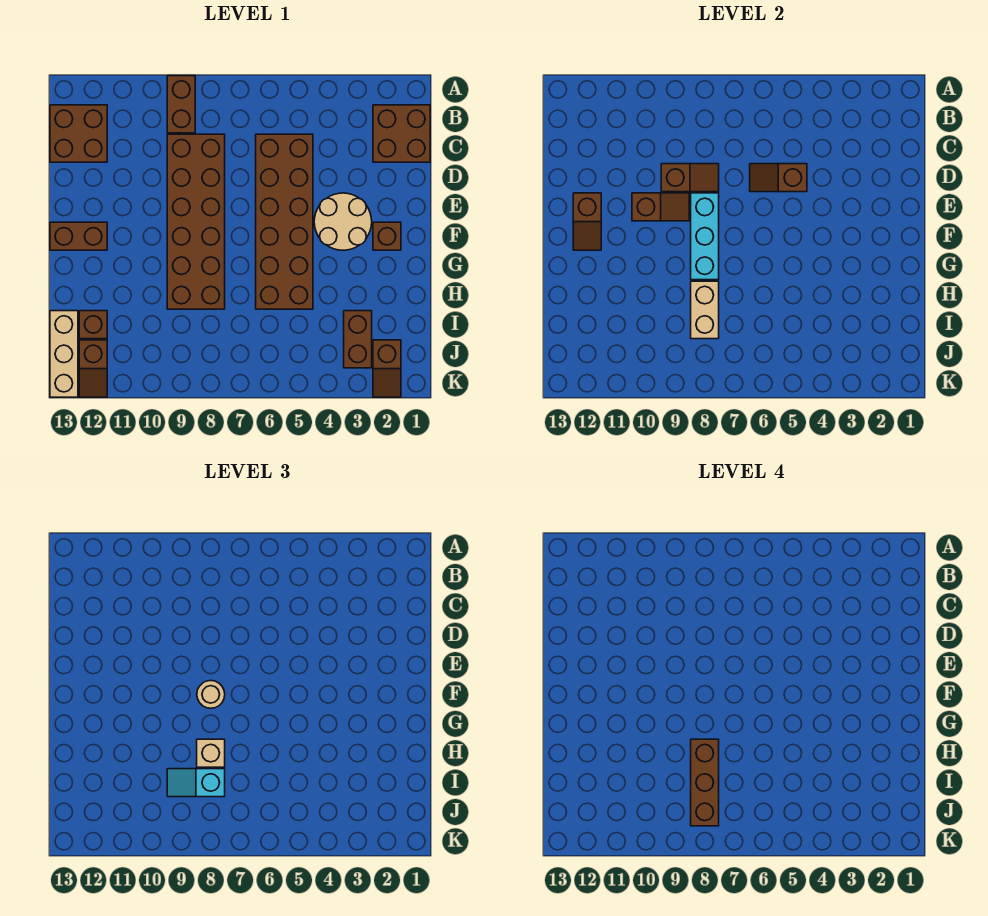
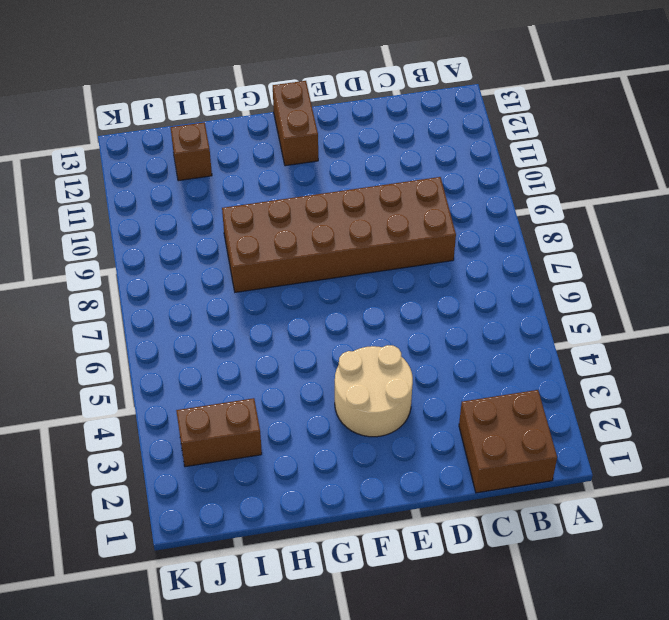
none -> brown brick A9:B9 level 1
none -> brown brick B12:C13 level 1
none -> brown brick C5:H6 level 1

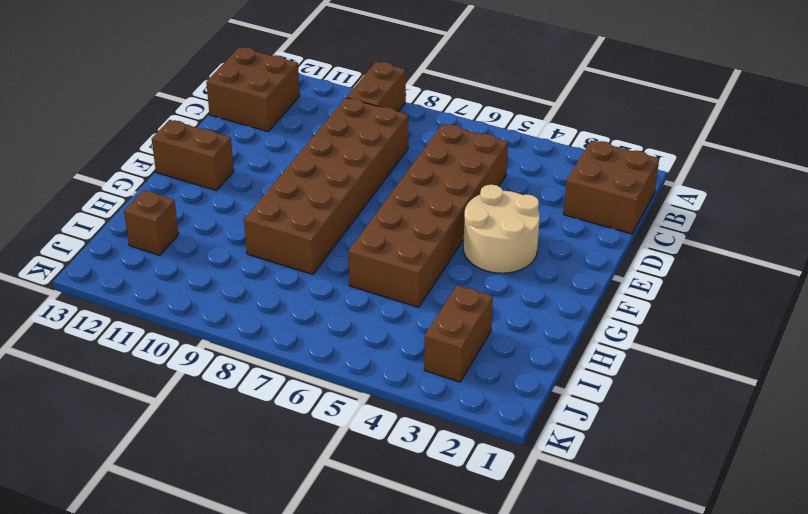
none -> brown brick F2 level 1
none -> tan brick I13:K13 level 1
none -> brown slope J2:K2 level 1 top J

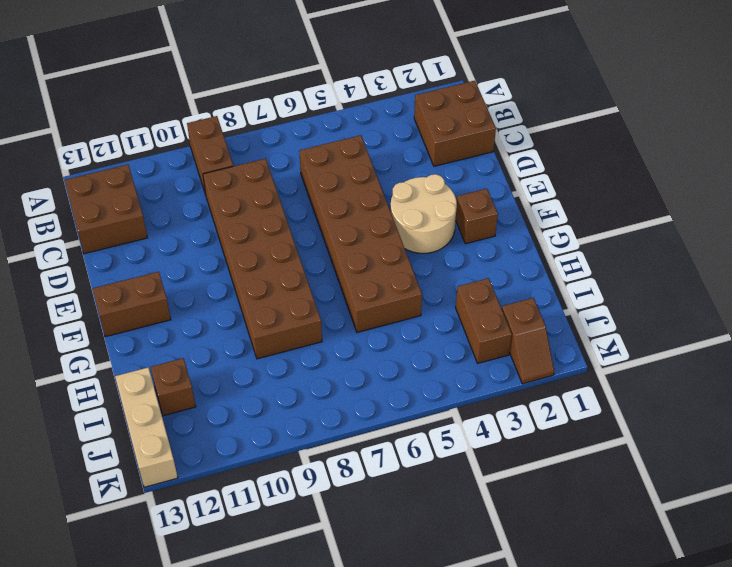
none -> brown slope J12:K12 level 1 top J
none -> brown slope D5:D6 level 2 top 5
none -> brown slope D8:D9 level 2 top 9

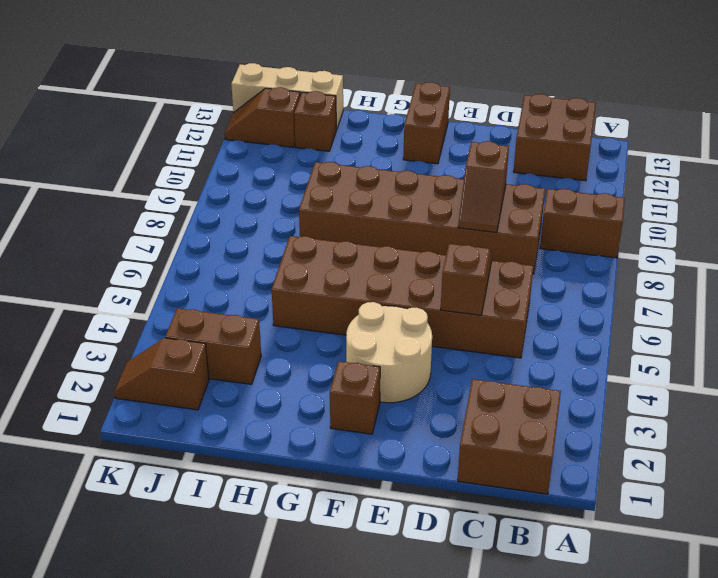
none -> cyan brick E8:G8 level 2
none -> brown slope E9:E10 level 2 top 10
none -> brown slope E12:F12 level 2 top E

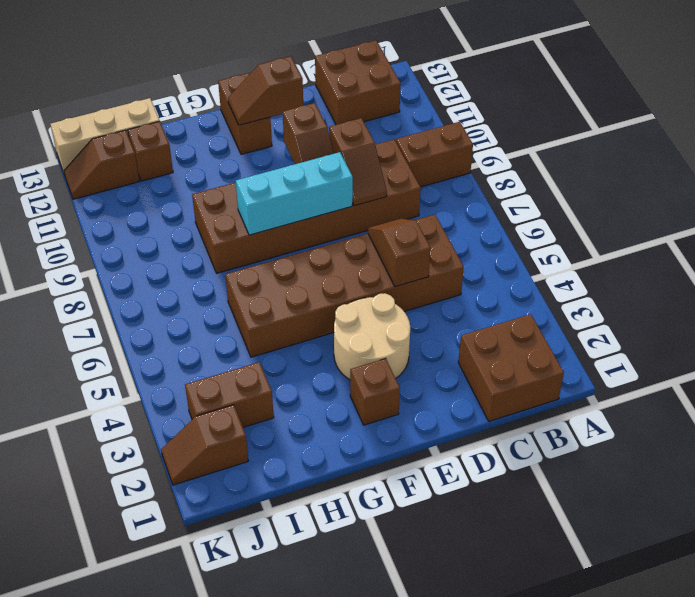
none -> tan brick H8:I8 level 2
none -> tan round brick F8 level 3
none -> tan brick H8 level 3

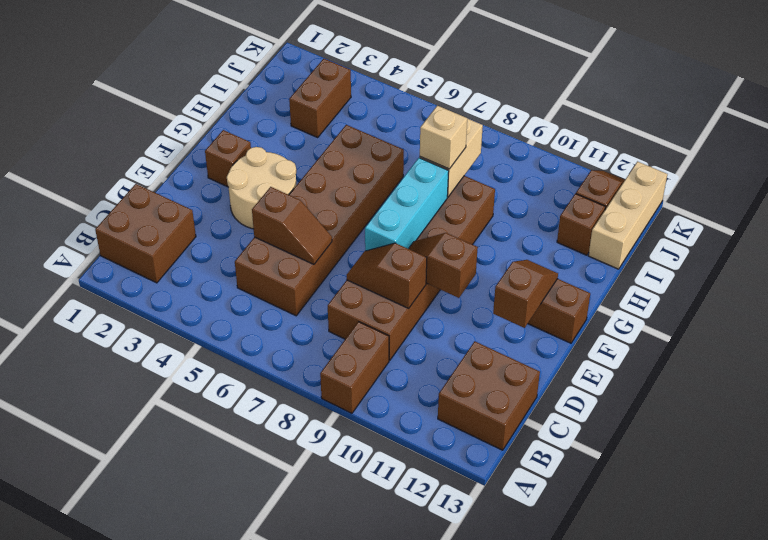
none -> brown slope J2:K2 level 1 top J
none -> tan round brick F8 level 3
none -> cyan slope I8:I9 level 3 top 8

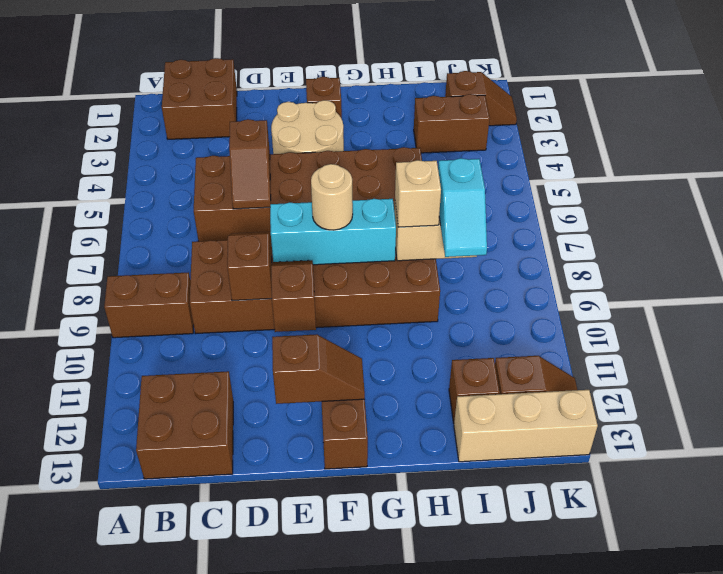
none -> brown brick H8:J8 level 4

